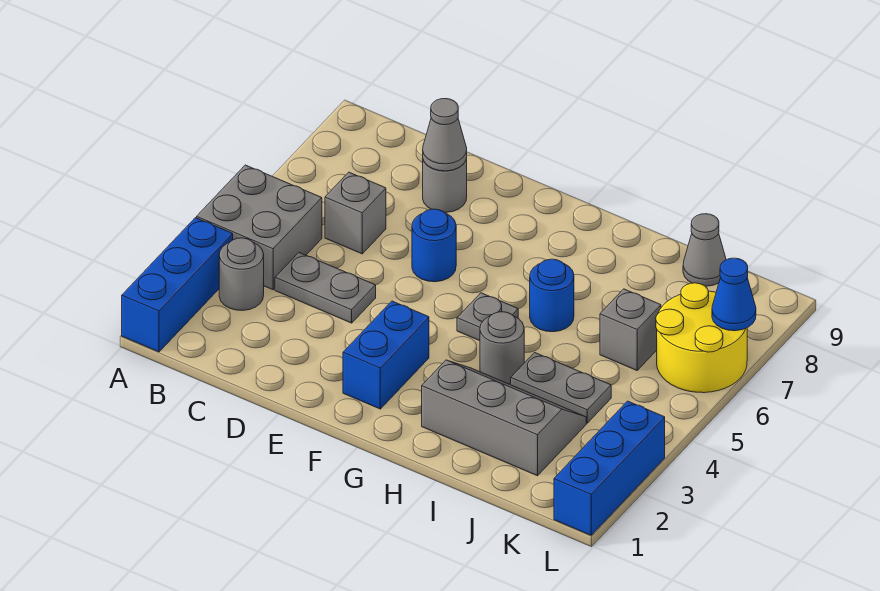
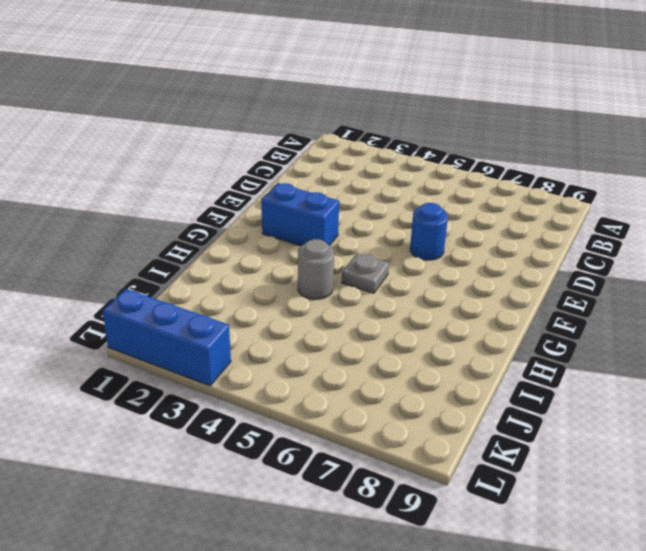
none -> blue brick A1:A3 level 1
none -> grey brick A4:B5 level 1
none -> grey round brick B3 level 1

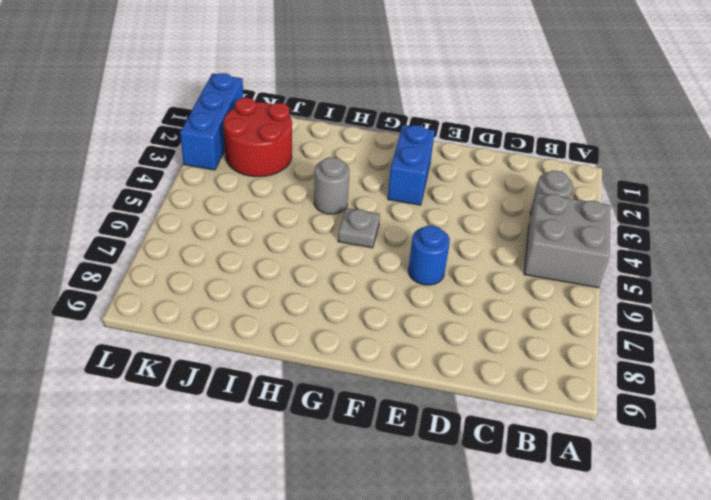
red round brick J2:K3 level 1 -> grey slope H2:J3 level 1 top 2
none -> blue brick A1:A3 level 1
none -> grey plate C4:D4 level 1
none -> grey brick C6 level 1

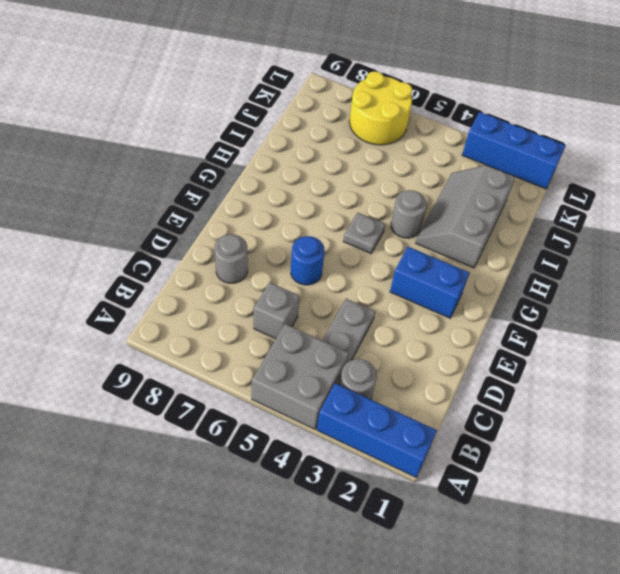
none -> blue round brick H6 level 1
none -> grey plate I4:J4 level 1
none -> grey brick J6 level 1

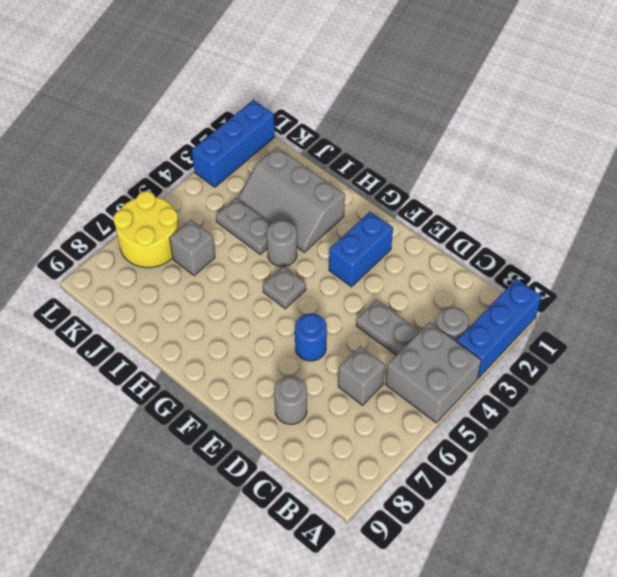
none -> blue round brick H6 level 1
none -> grey cone J9 level 1
none -> grey cone D8 level 2

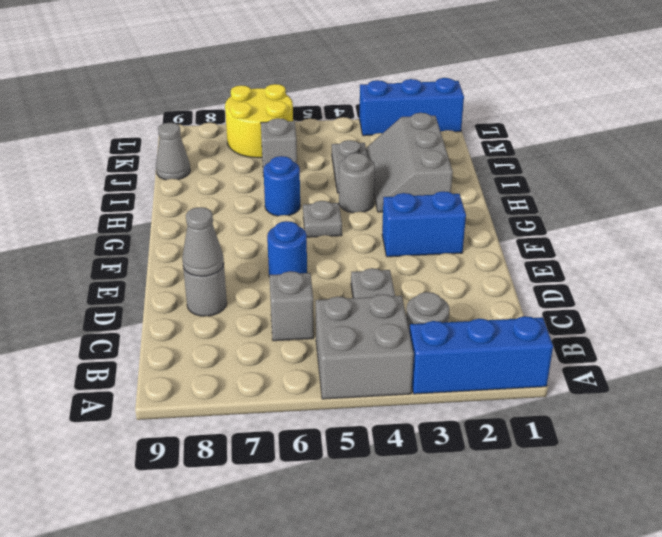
none -> blue cone L7 level 2

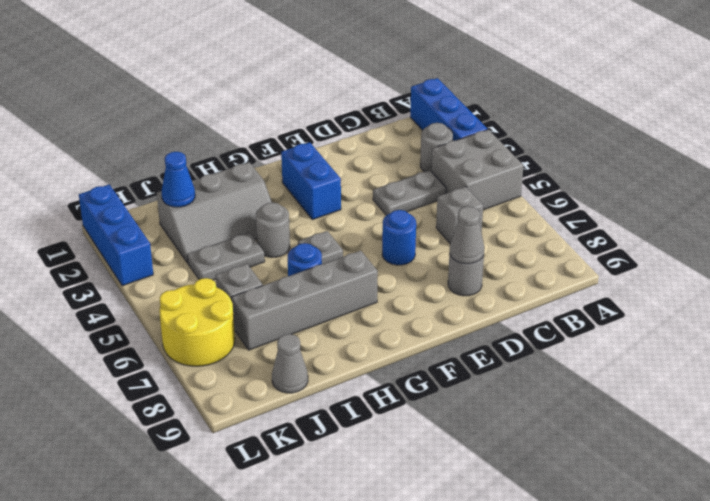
grey brick G7:J7 level 1 -> none
blue cone J2 level 2 -> blue cone L7 level 2

